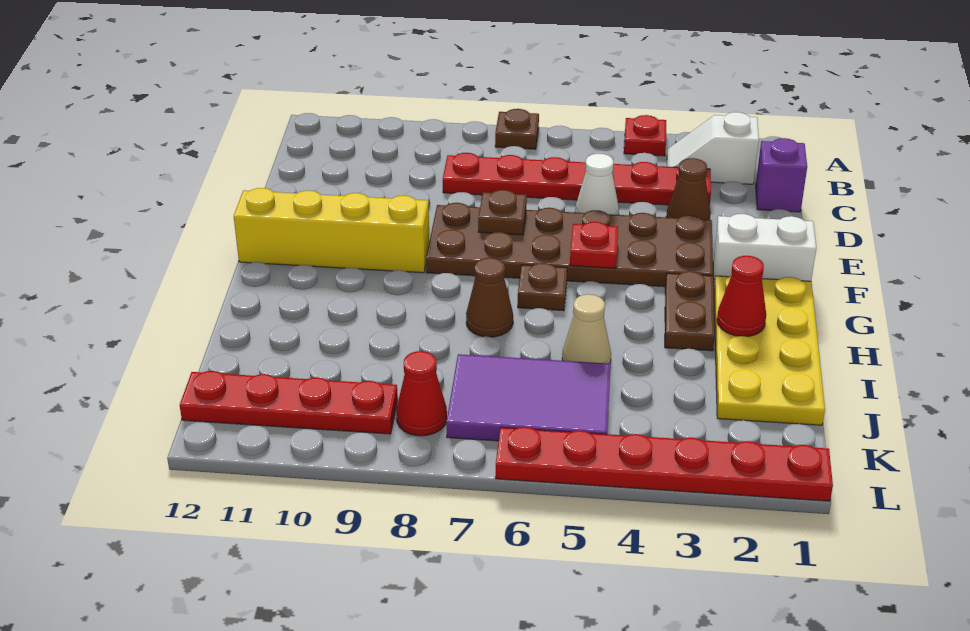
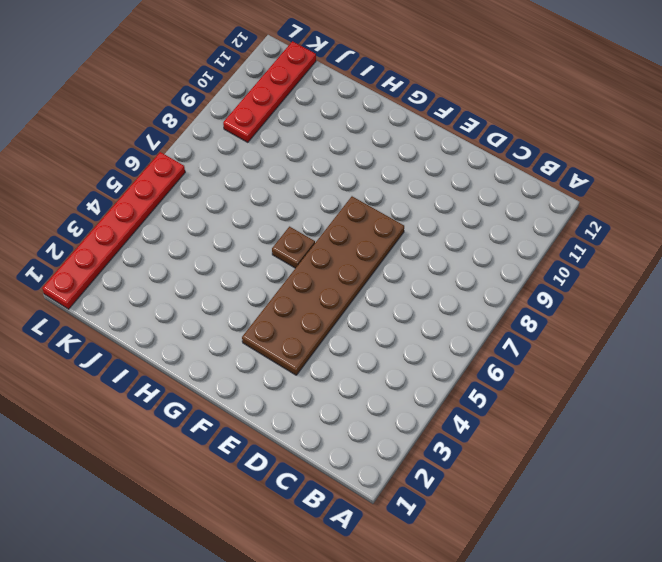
none -> red plate A4 level 1
none -> brown plate A7 level 1
none -> white slope B2:B3 level 1 top 2

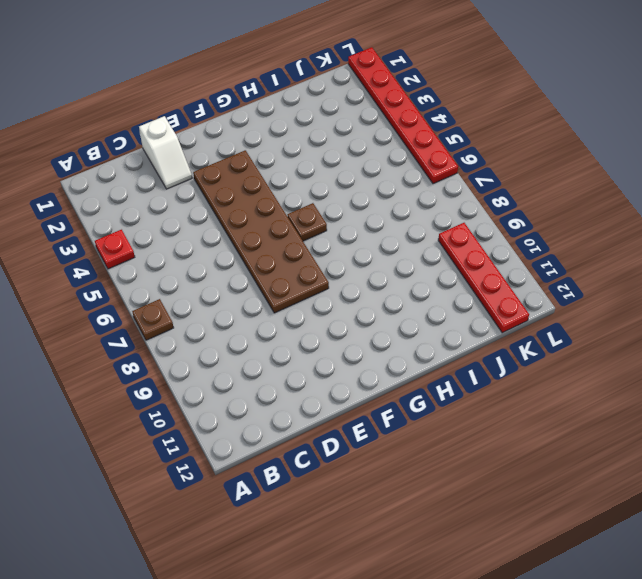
white slope D1:D2 level 1 top 1 -> white slope B2:B3 level 1 top 2
none -> purple brick C1 level 1
none -> red plate C3:C8 level 1
none -> brown cone D3 level 1

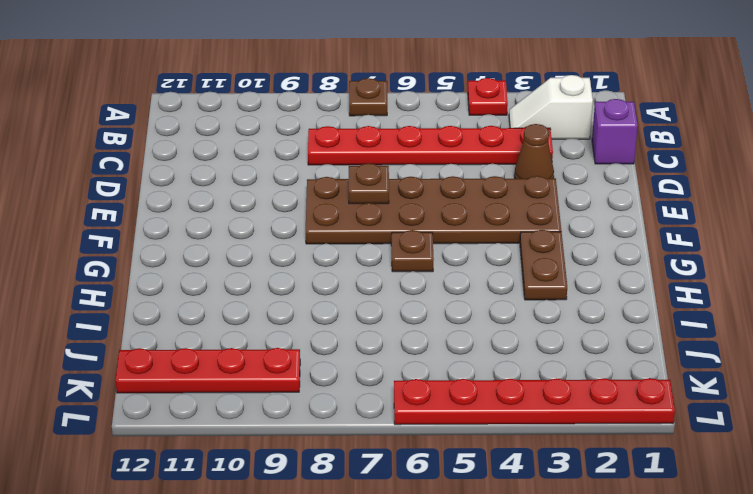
none -> white cone D5 level 1
none -> white brick F1:F2 level 1
none -> yellow brick F9:F12 level 1

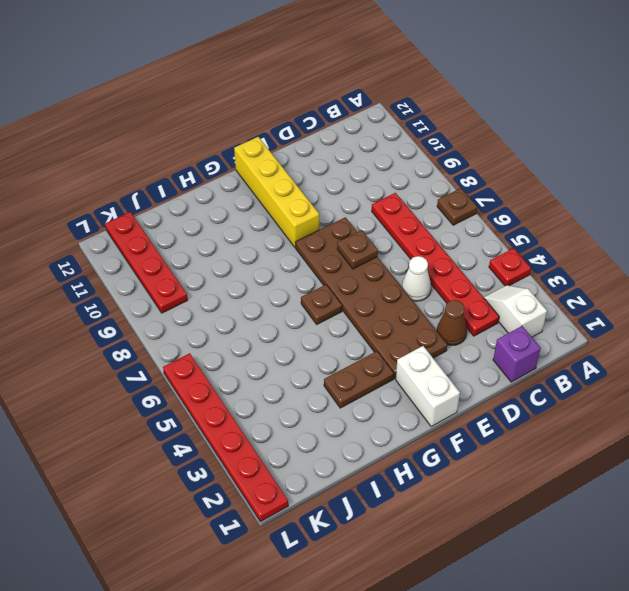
none -> yellow plate G1:J2 level 1
none -> brown cone H7 level 1
none -> tan cone I5 level 1

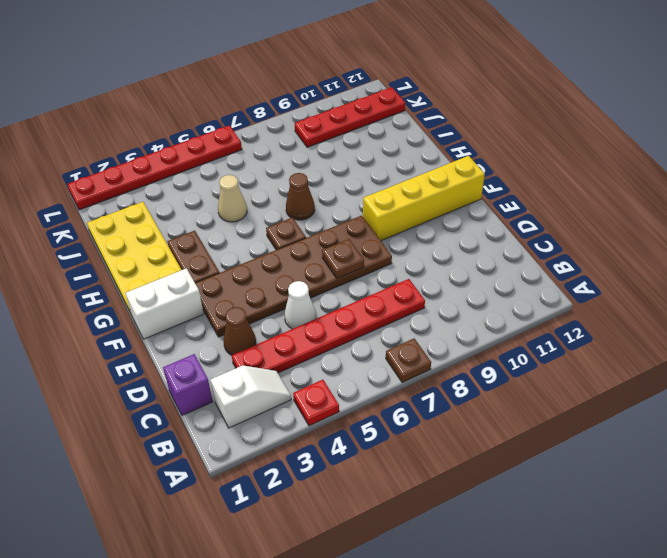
none -> purple tile J5:K7 level 1
none -> red cone K8 level 1
none -> red plate F5 level 2

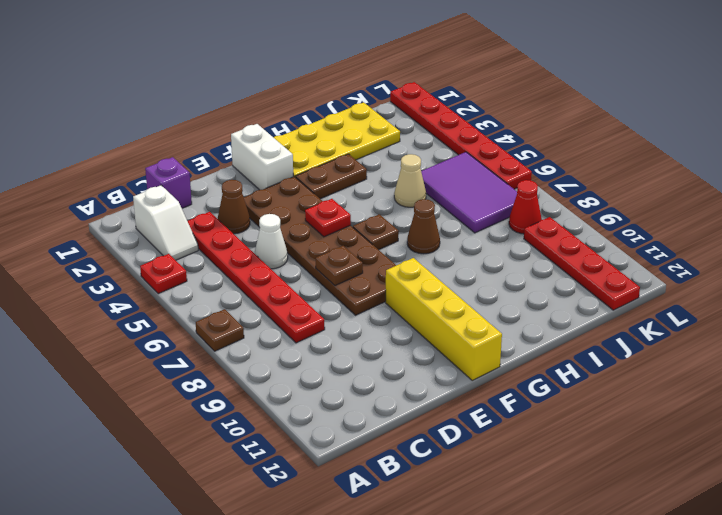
none -> red cone H2 level 2

